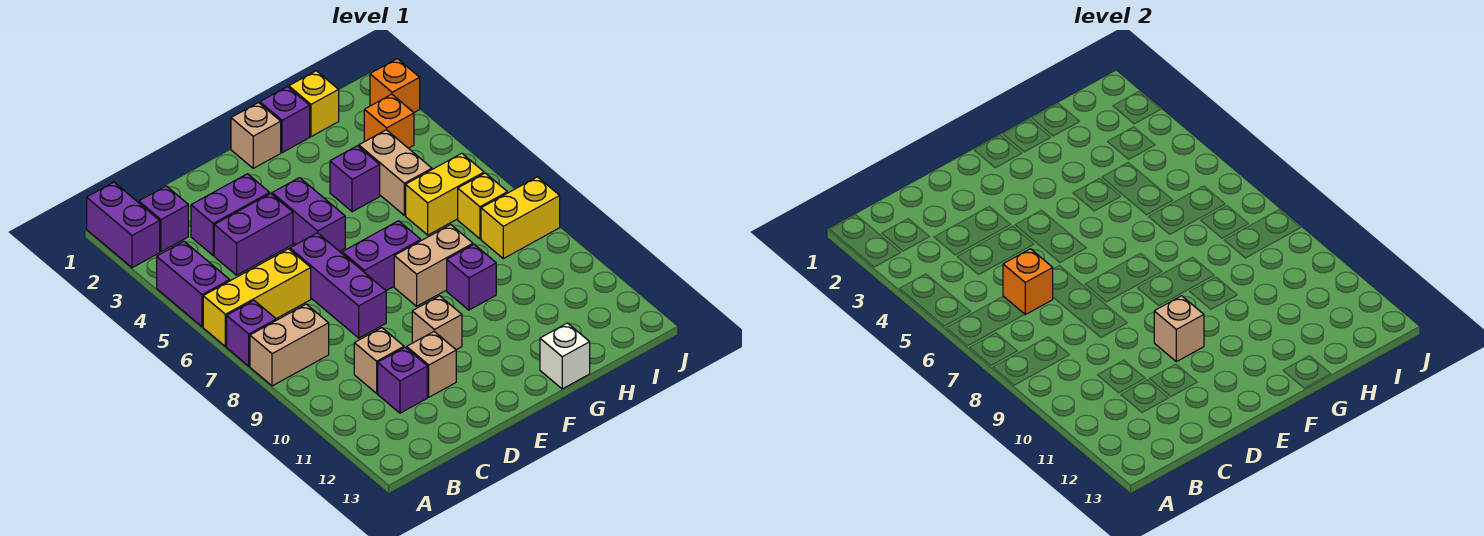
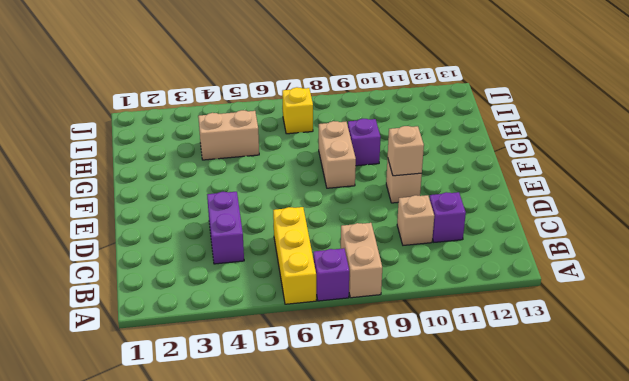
none -> purple brick A1:A2 level 1
none -> purple brick A4:A5 level 1
none -> purple brick B2 level 1
none -> purple brick C3:D3 level 1

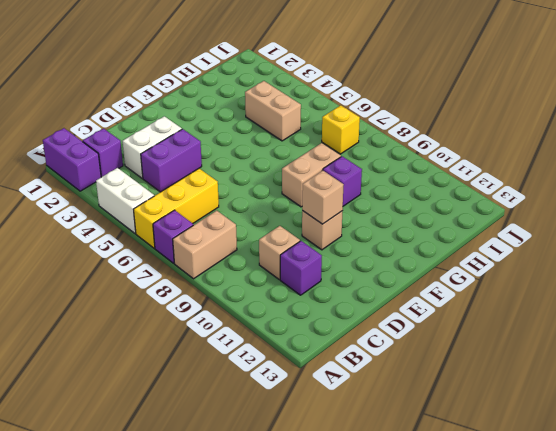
white brick A4:A5 level 1 -> purple brick A4:A5 level 1
white brick C3:D3 level 1 -> purple brick C3:D3 level 1
none -> purple brick D6:D8 level 1
none -> tan brick D11 level 1
none -> purple brick E4:E5 level 1
none -> purple brick E7:F7 level 1

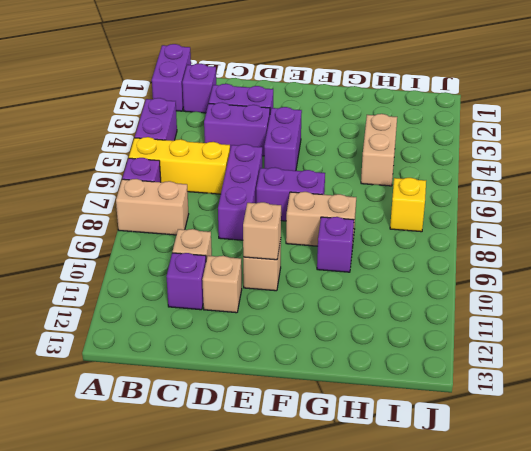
none -> tan brick F1 level 1
none -> purple brick G1 level 1
none -> purple brick G4 level 1
none -> white brick G13 level 1

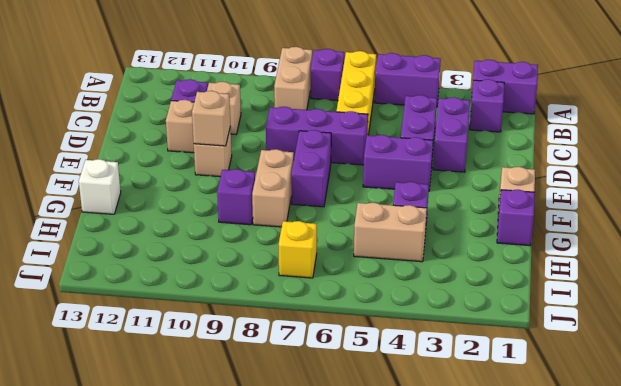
none -> yellow brick H1 level 1
none -> yellow brick H6:I6 level 1
none -> orange brick I3 level 1
none -> yellow brick I8:J8 level 1

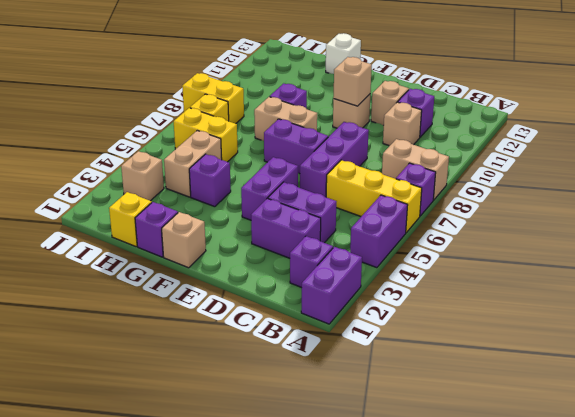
tan brick I3 level 1 -> orange brick I3 level 1
none -> orange brick J2 level 1
none -> orange brick C6 level 2

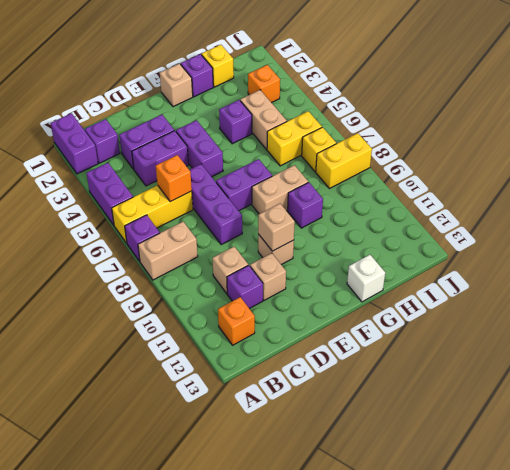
orange brick B12 level 1 -> orange brick J2 level 1

